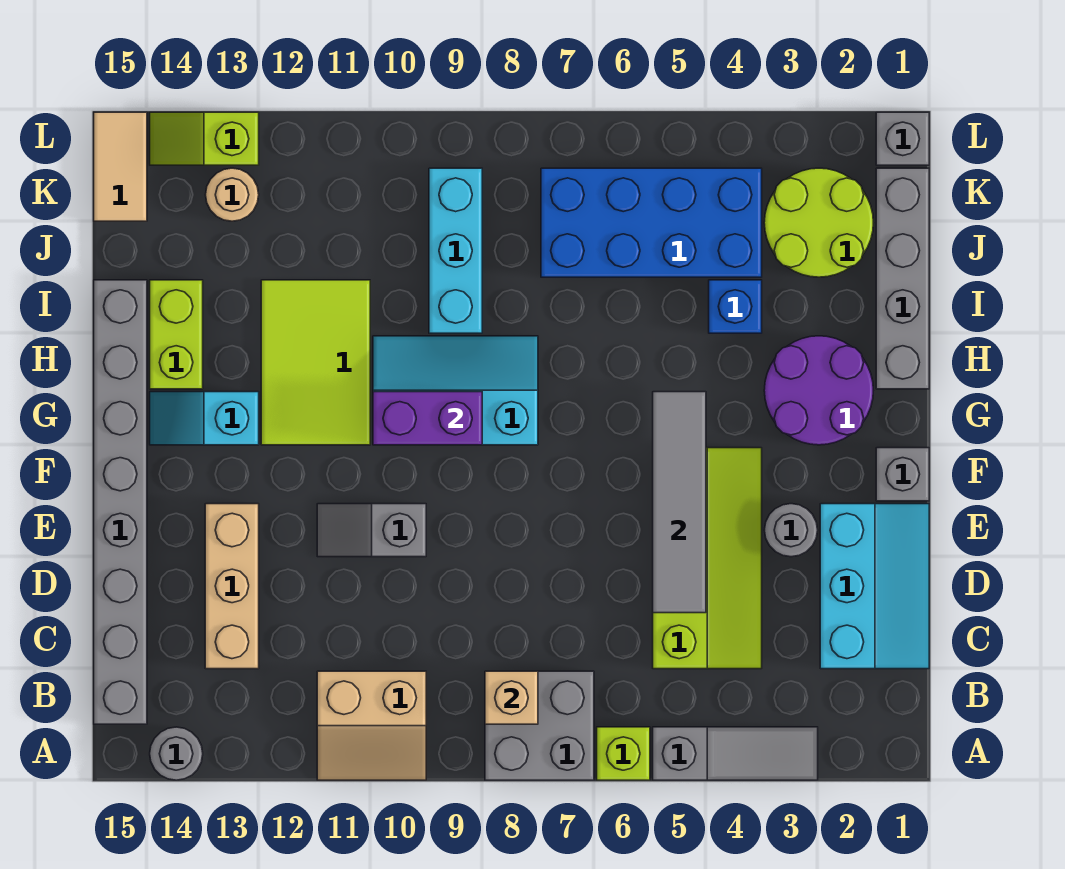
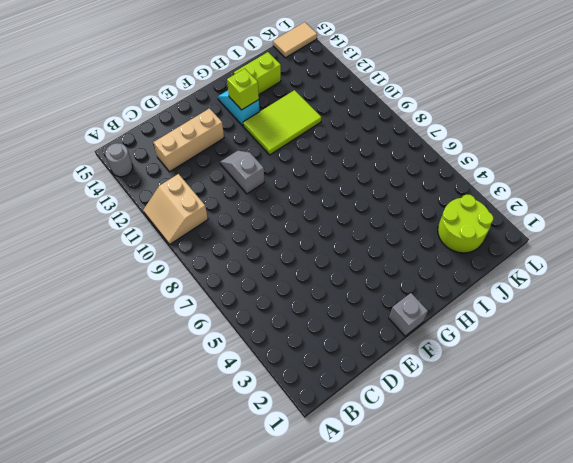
lime brick G13 level 2 -> lime brick A6 level 1
none -> grey slope A3:A5 level 1 top 5
none -> grey brick A7:B8 level 1
none -> grey brick B15:I15 level 1

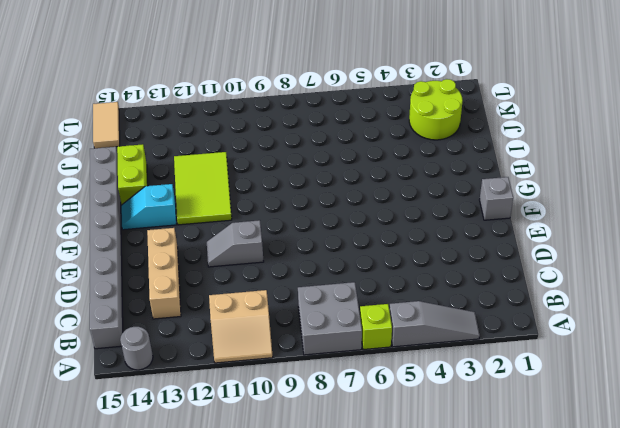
none -> cyan slope C1:E2 level 1 top 2
none -> lime slope C4:F5 level 1 top 5
none -> grey round brick E3 level 1

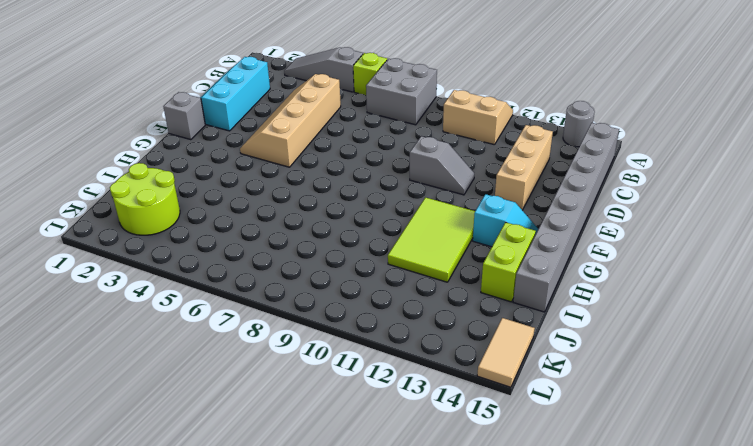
tan slope C4:F5 level 1 top 5 -> lime slope C4:F5 level 1 top 5
none -> grey round brick E3 level 1
none -> purple round brick G2:H3 level 1
none -> cyan slope G8:H10 level 1 top G

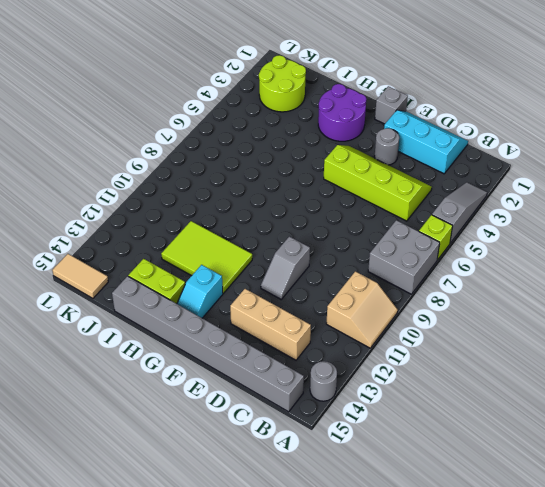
none -> cyan slope G8:H10 level 1 top G
none -> grey brick H1:K1 level 1
none -> blue brick I4 level 1

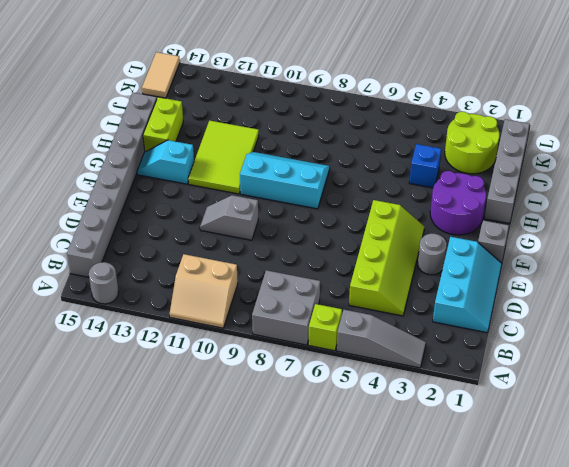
none -> tan brick C13:E13 level 1
none -> cyan brick I9:K9 level 1
none -> blue brick J4:K7 level 1

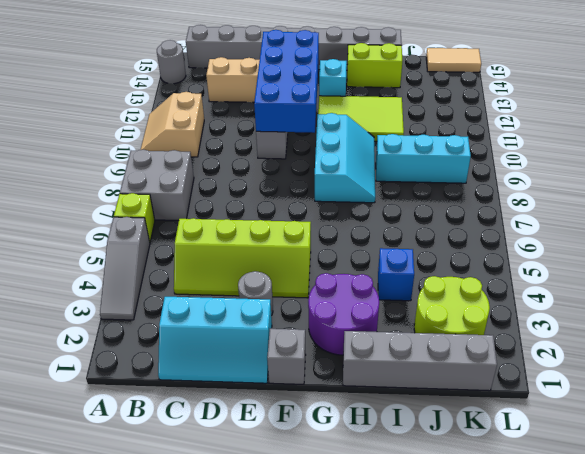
blue brick E10:F13 level 2 -> blue brick J4:K7 level 1
none -> tan round brick K13 level 1
none -> grey brick L1 level 1
none -> lime slope L13:L14 level 1 top 13

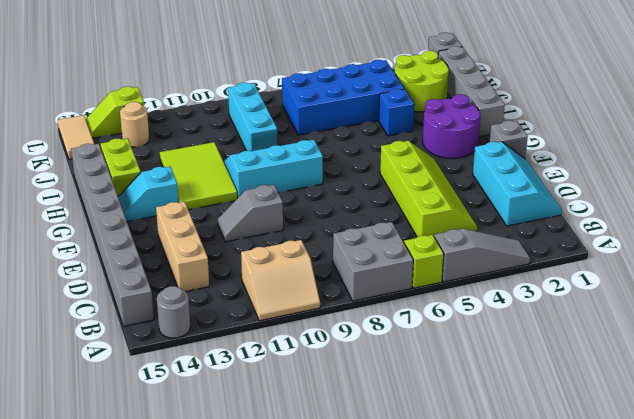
none -> grey round brick E3 level 1
none -> tan brick B8 level 2
none -> grey tile D5:G5 level 2

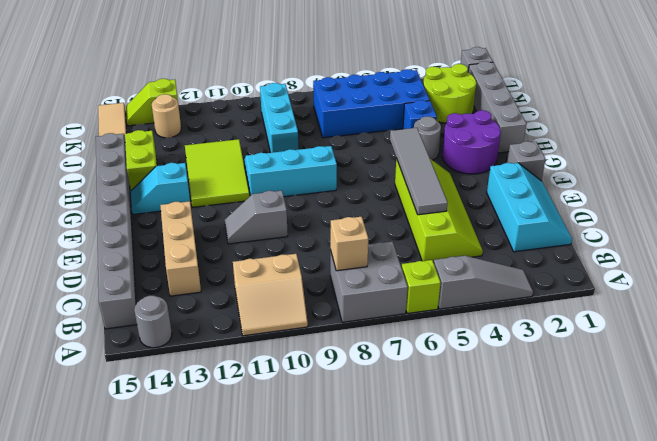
grey round brick H4 level 1 -> grey round brick E3 level 1
none -> purple brick G9:G10 level 2

